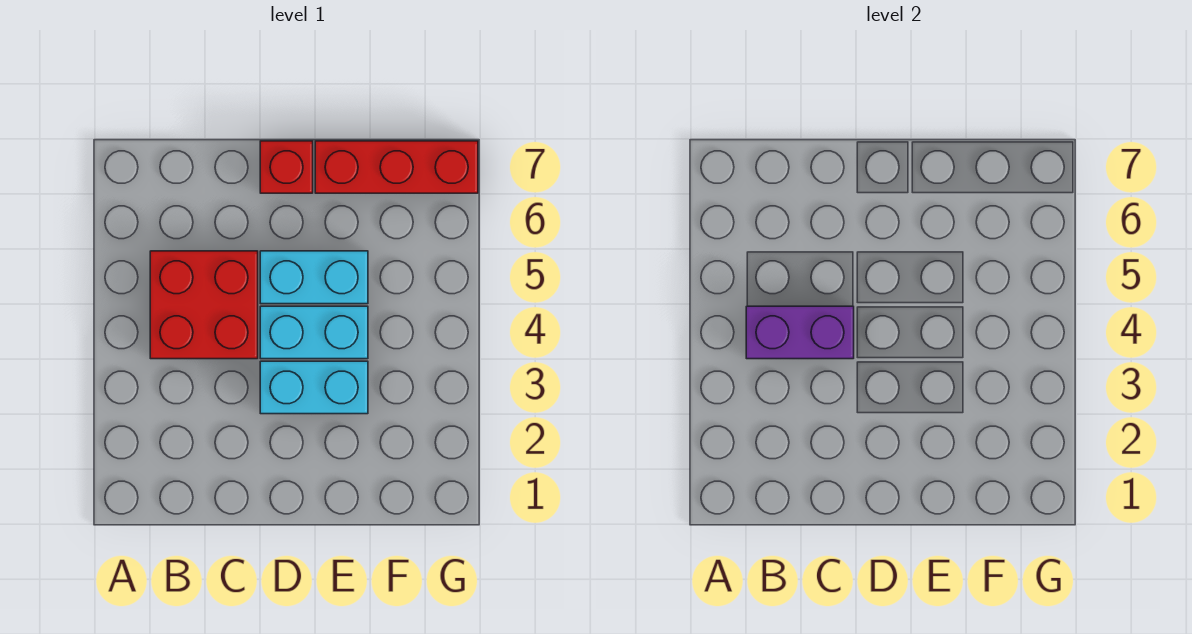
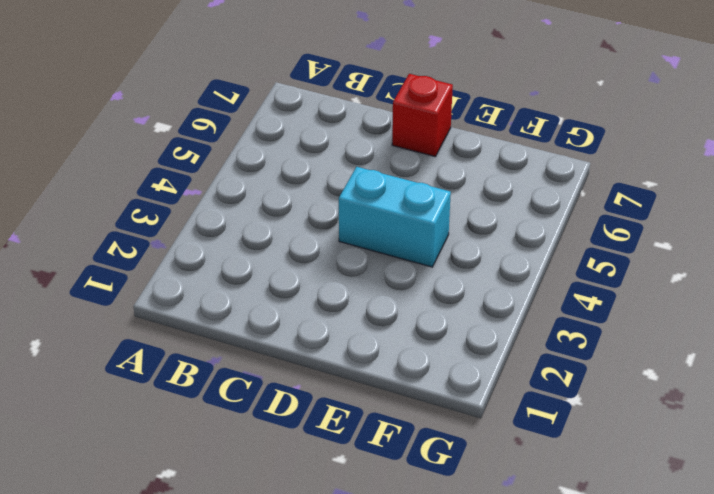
none -> red brick B4:C5 level 1
none -> cyan brick D3:E3 level 1

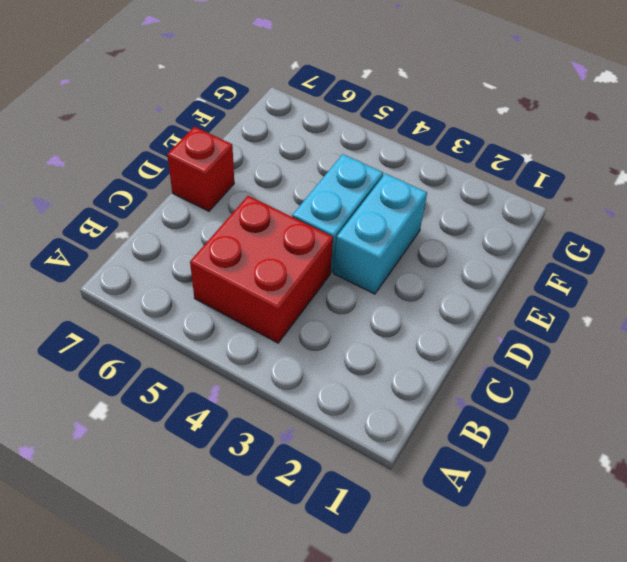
none -> cyan brick D5:E5 level 1
none -> red brick E7:G7 level 1

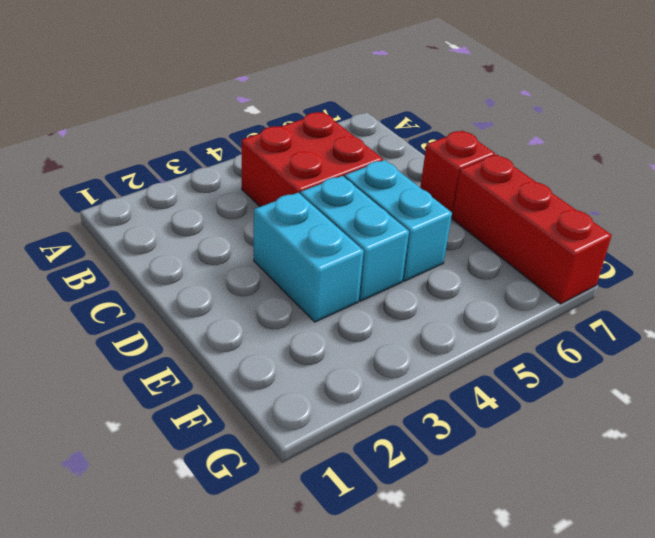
none -> purple brick B4:C4 level 2

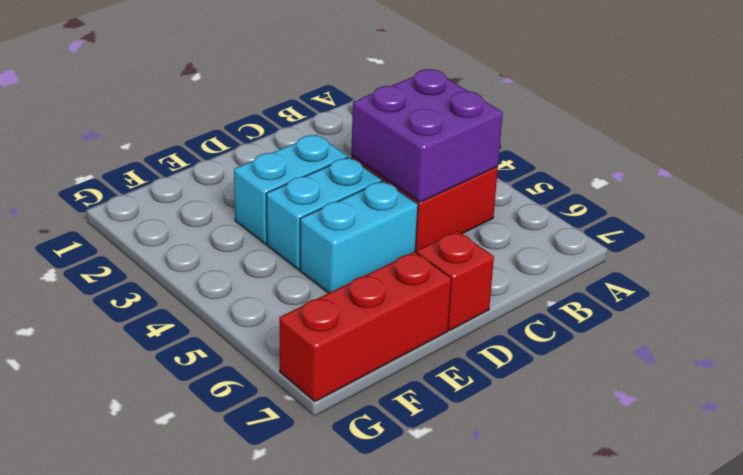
purple brick B4:C5 level 2 -> purple brick B4:C4 level 2

